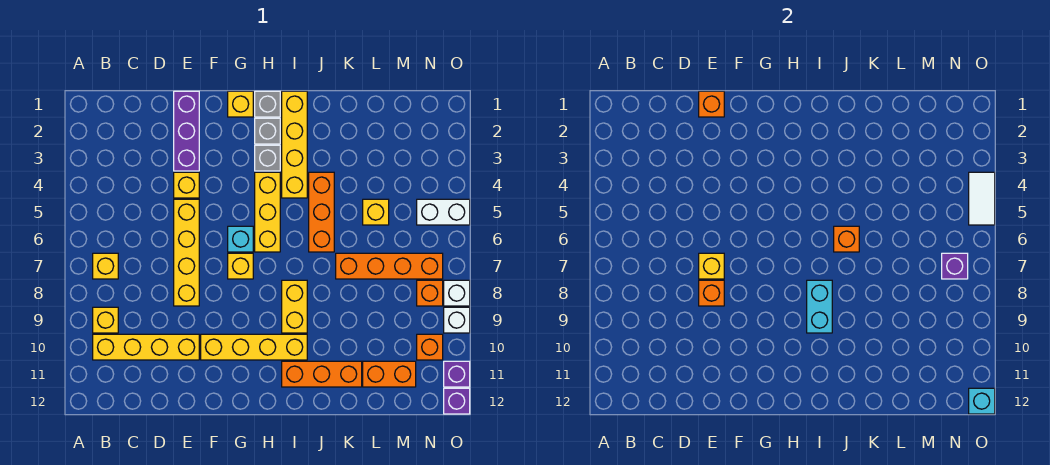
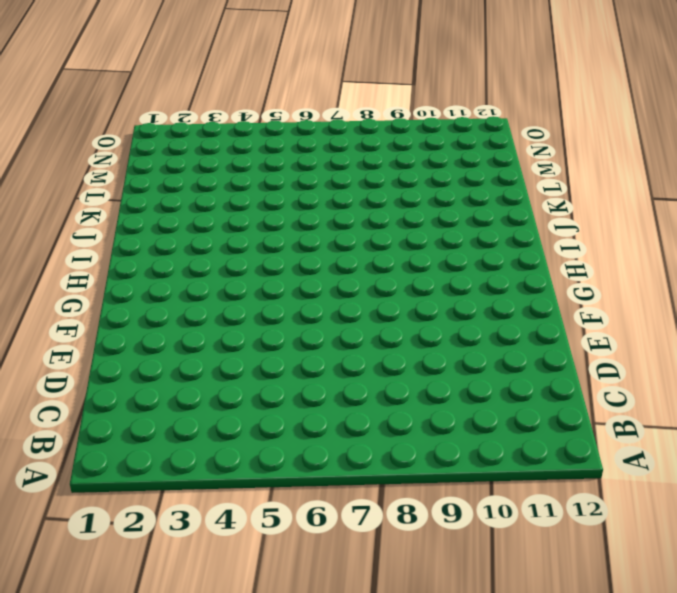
none -> yellow brick B7 level 1
none -> yellow brick B9 level 1
none -> yellow brick B10:E10 level 1
none -> purple brick E1:E3 level 1

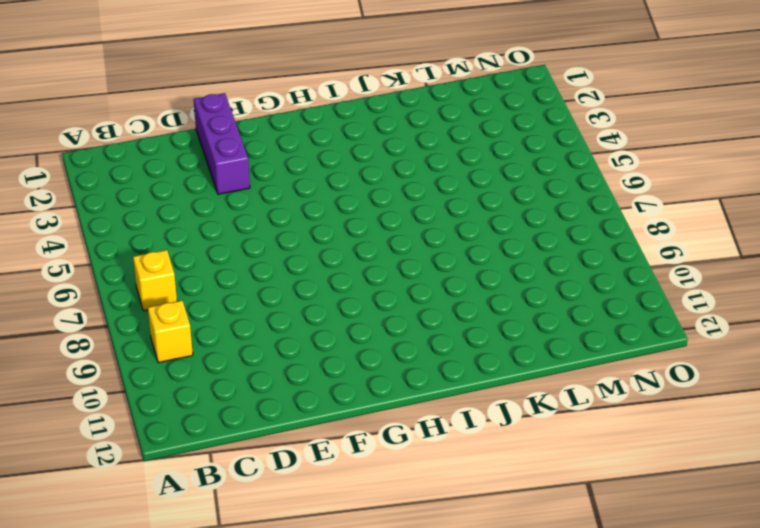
none -> yellow brick B10:E10 level 1
none -> yellow brick E4 level 1
none -> yellow brick E5:E8 level 1
none -> yellow brick F10:I10 level 1

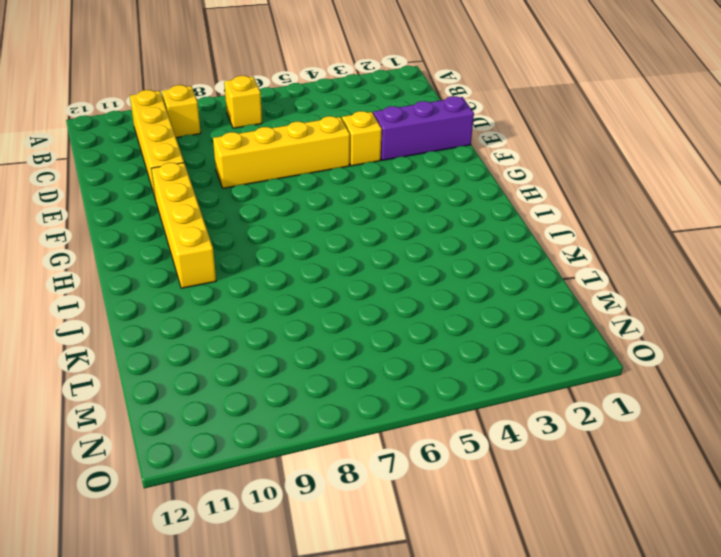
none -> yellow brick G1 level 1
none -> cyan brick G6 level 1
none -> yellow brick G7 level 1
none -> grey brick H1 level 1

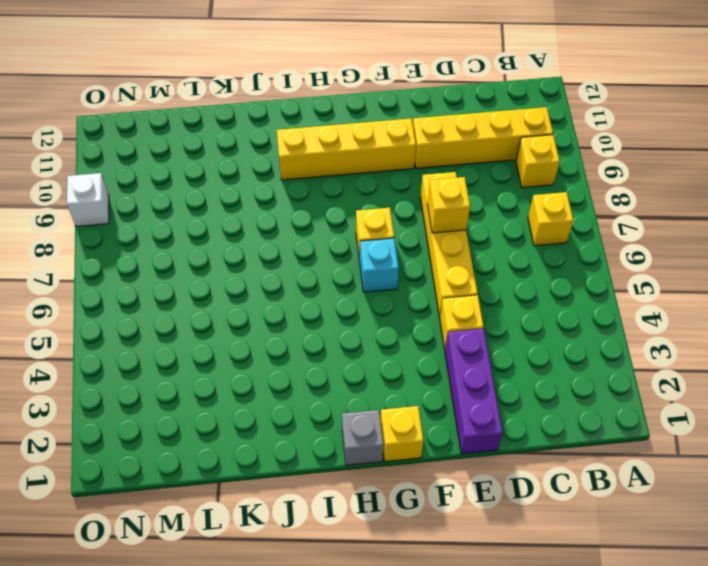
none -> grey brick H2 level 1
none -> grey brick H3 level 1
none -> yellow brick H4:H6 level 1
none -> yellow brick I1:I4 level 1

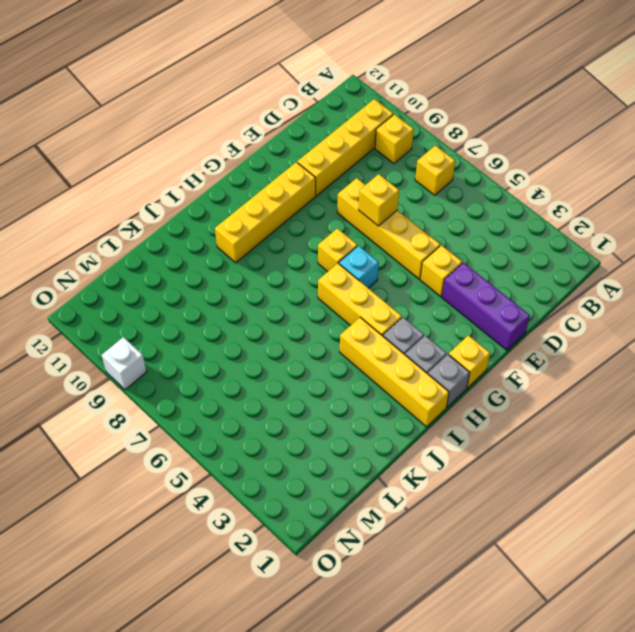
none -> yellow brick I8:I9 level 1
none -> orange brick I11:K11 level 1
none -> orange brick J4:J6 level 1
none -> orange brick K7:N7 level 1

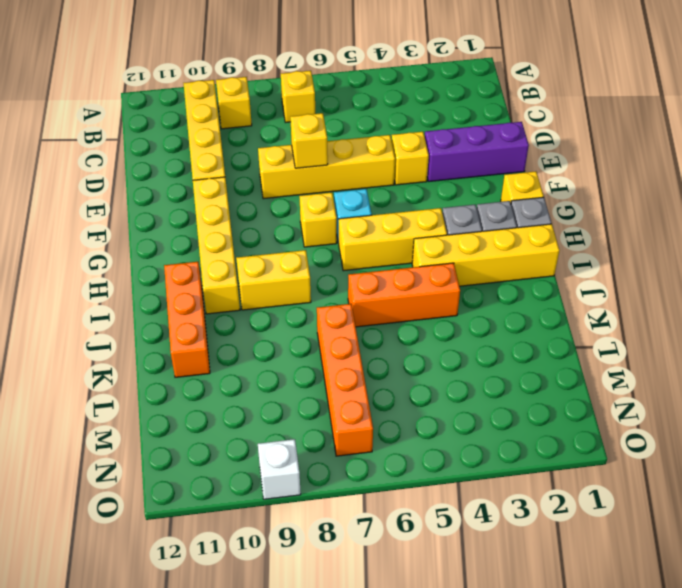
none -> yellow brick L5 level 1
none -> orange brick L11:M11 level 1
none -> white brick N5:O5 level 1
none -> orange brick N8 level 1

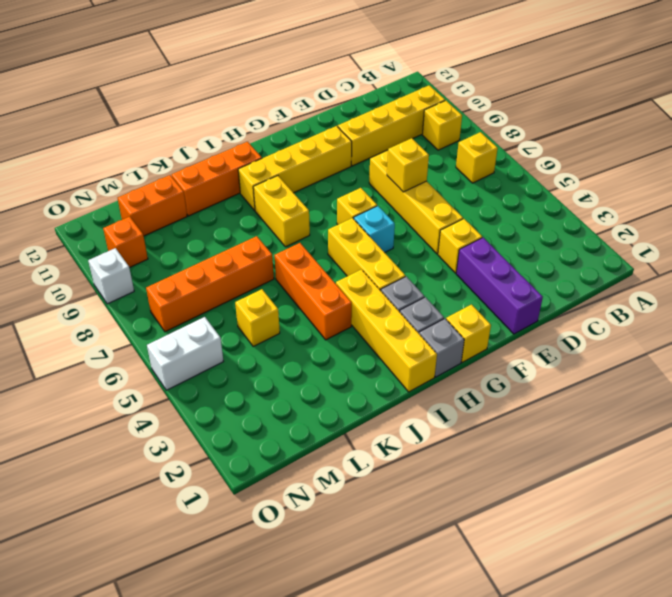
none -> orange brick N8 level 1
none -> white brick O8 level 1
none -> purple brick O11 level 1
none -> purple brick O12 level 1

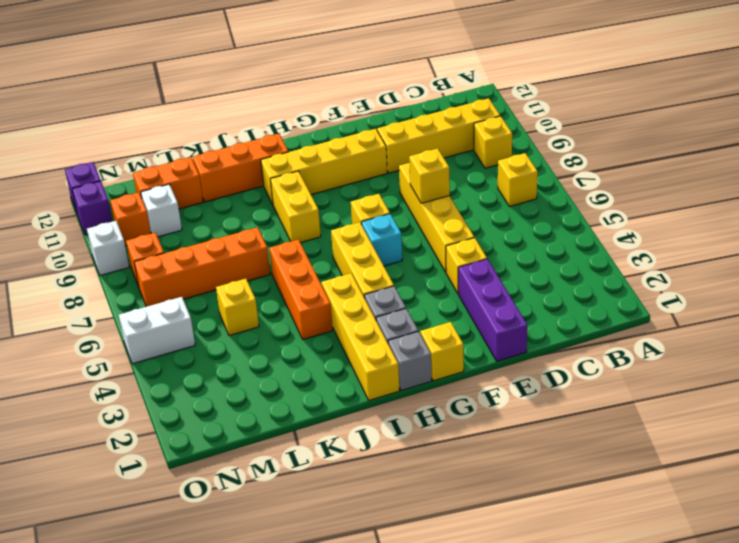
white brick M10 level 1 -> white brick O8 level 1
none -> orange brick E1 level 2
none -> orange brick E8 level 2
none -> cyan brick I8:I9 level 2
none -> orange brick J6 level 2

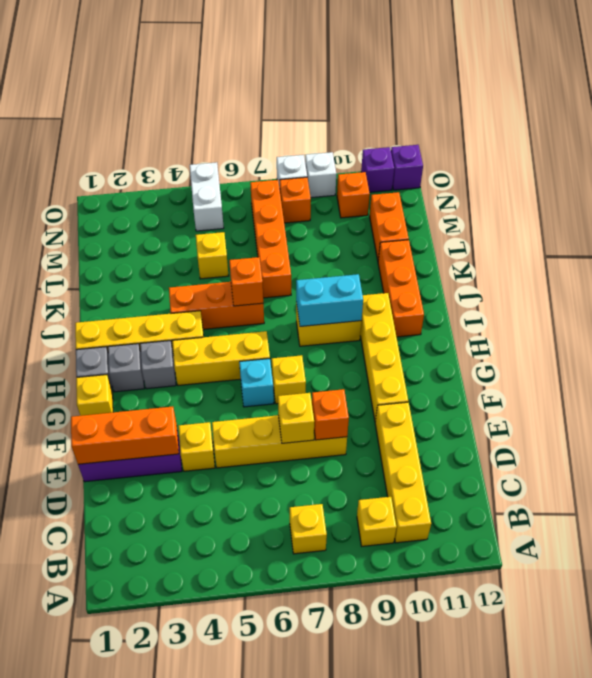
orange brick E1:E3 level 2 -> orange brick E1 level 2
none -> purple brick N7 level 2
none -> white tile O4:O5 level 2
none -> cyan brick O12 level 2

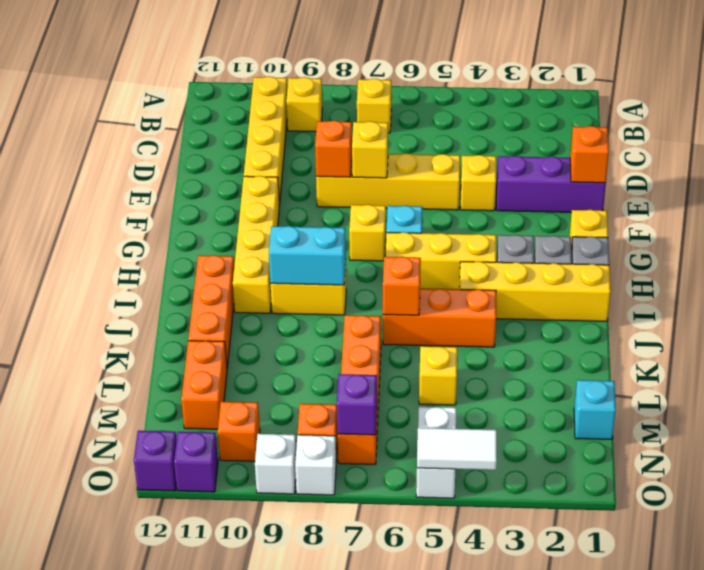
cyan brick M1 level 1 -> cyan brick O12 level 2

